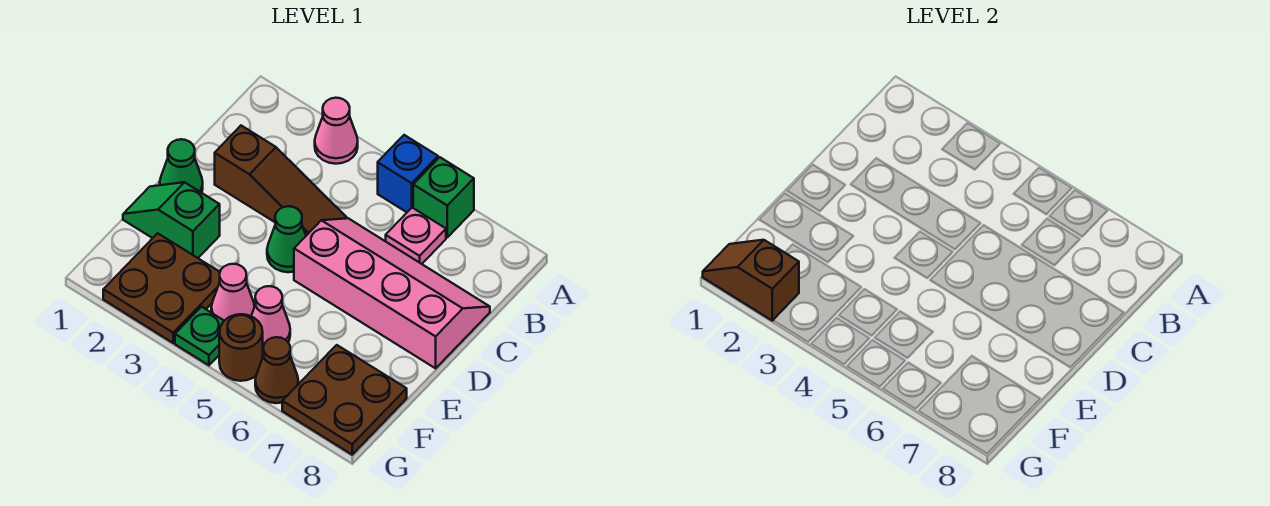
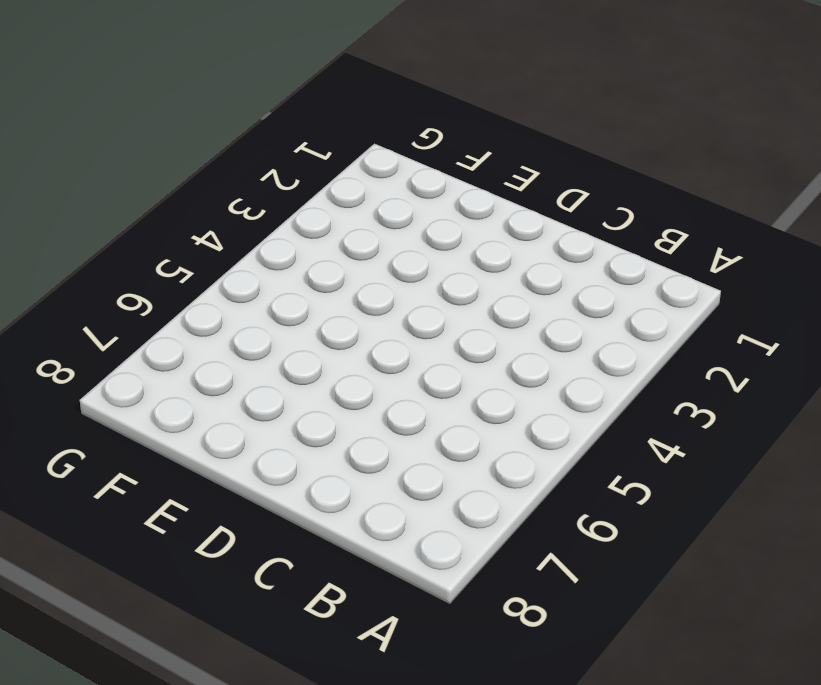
none -> pink cone A3 level 1
none -> blue brick A5 level 1
none -> green brick A6 level 1

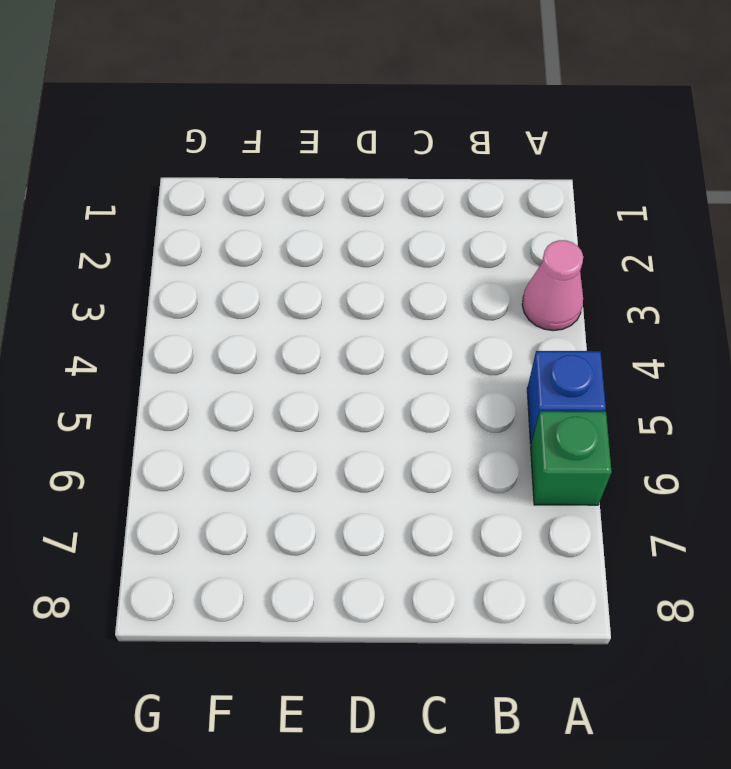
none -> pink plate B6 level 1
none -> brown slope C2:C4 level 1 top 2
none -> pink slope C5:D8 level 1 top D

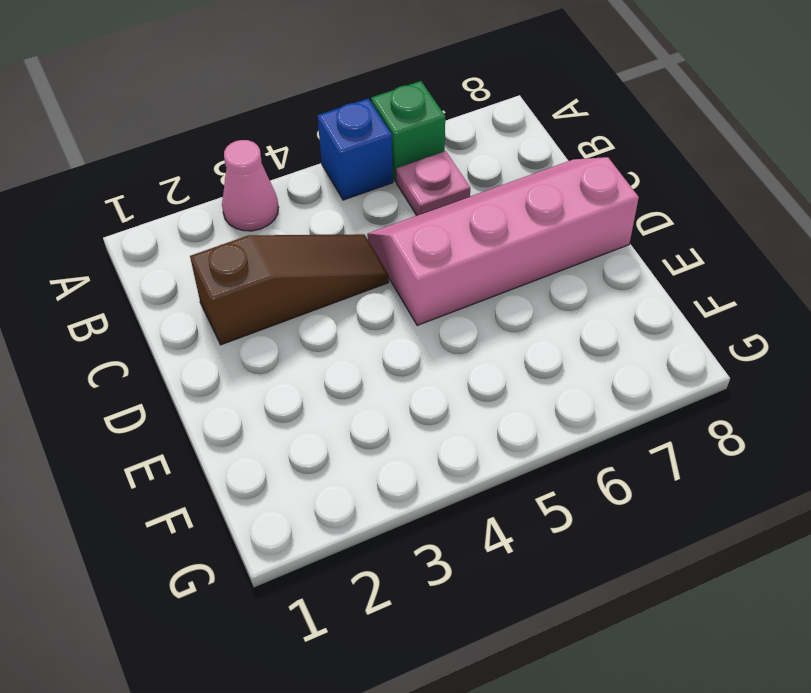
none -> green cone D1 level 1
none -> green cone D4 level 1
none -> green slope E1:E2 level 1 top 2

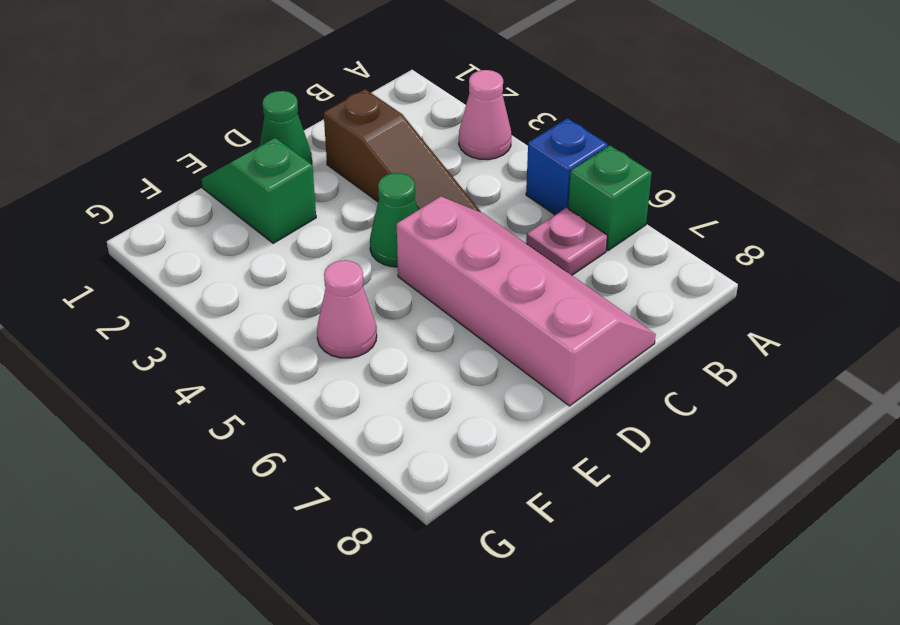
none -> brown plate F2:G3 level 1
none -> pink cone F4 level 1
none -> brown plate F7:G8 level 1

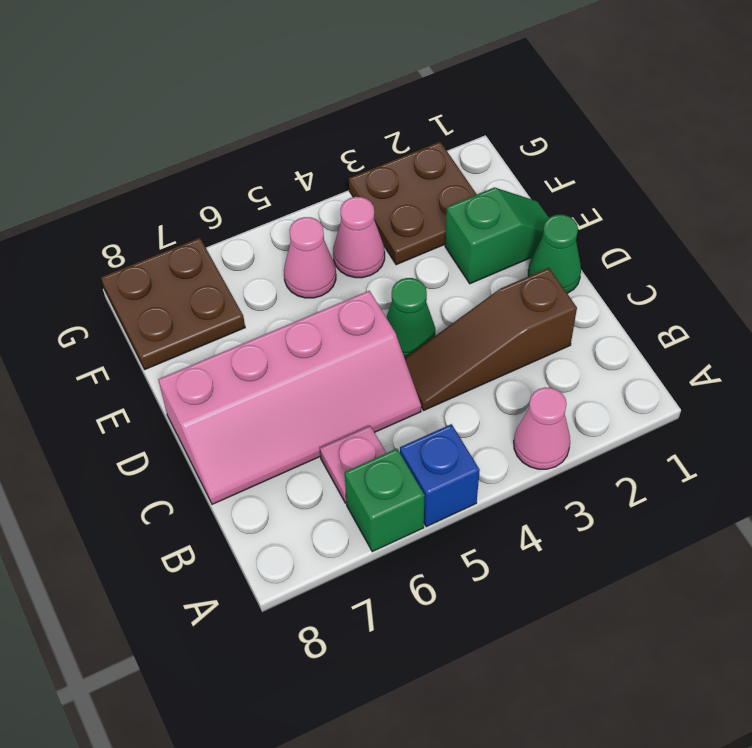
none -> green plate G4 level 1
none -> brown round brick G5 level 1
none -> brown cone G6 level 1

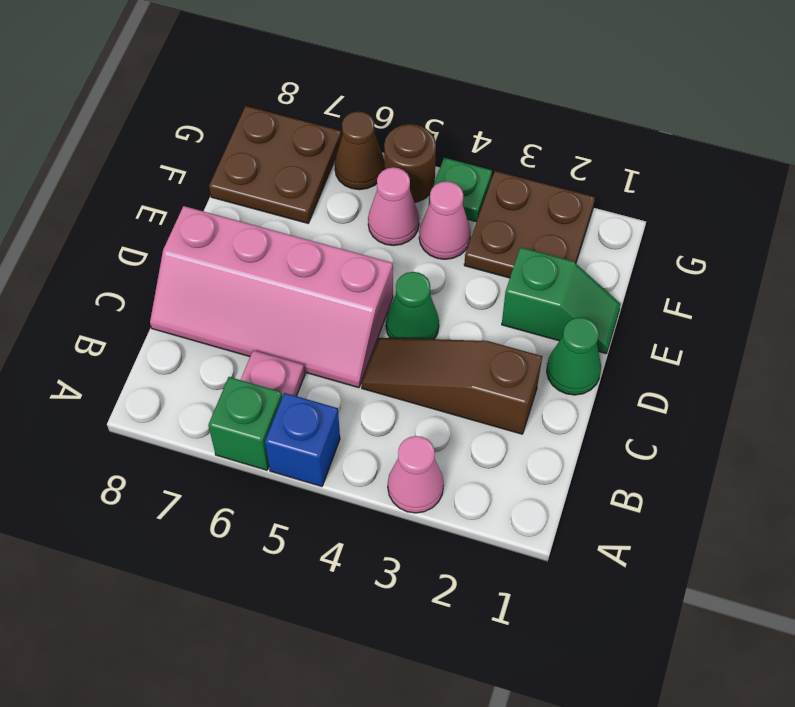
none -> brown slope G1:G2 level 2 top 2

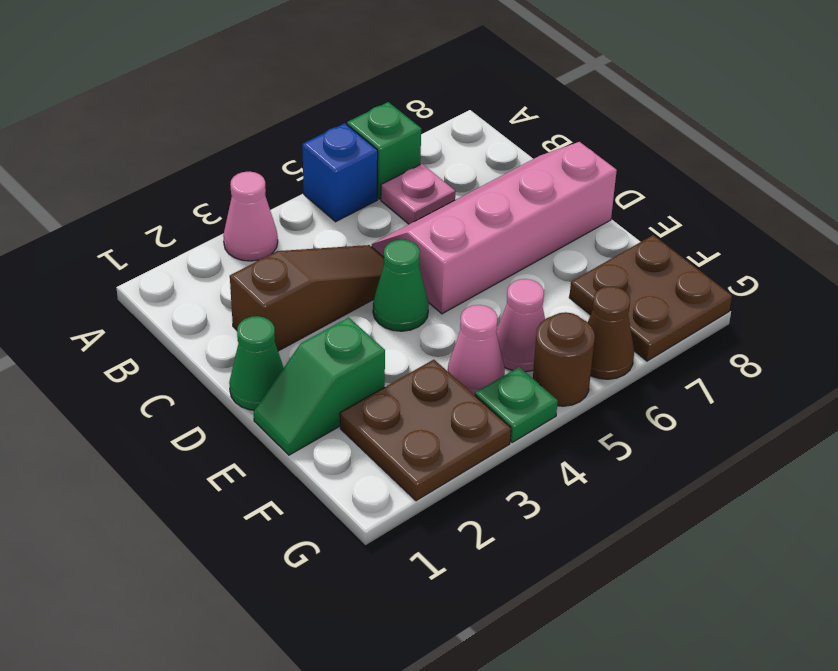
none -> brown slope G1:G2 level 2 top 2

